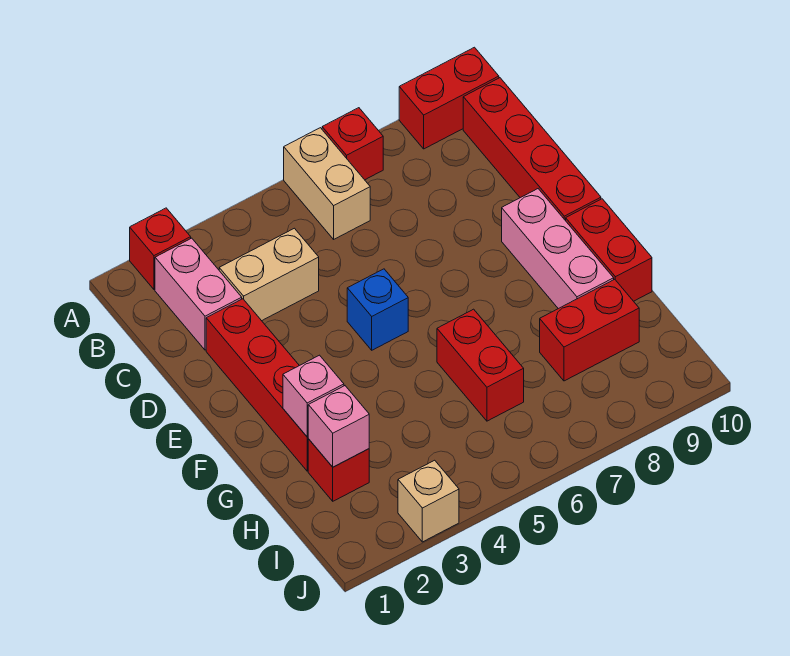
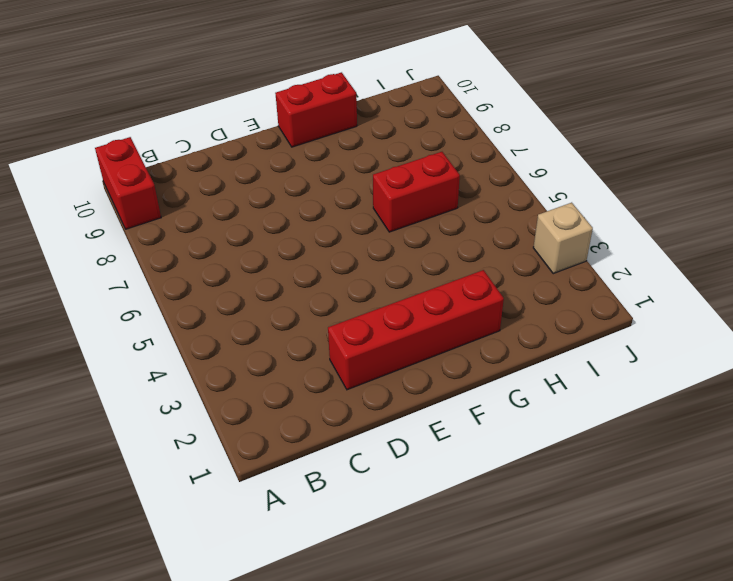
none -> red brick A2 level 1
none -> tan brick A6:B6 level 1
none -> red brick A7 level 1

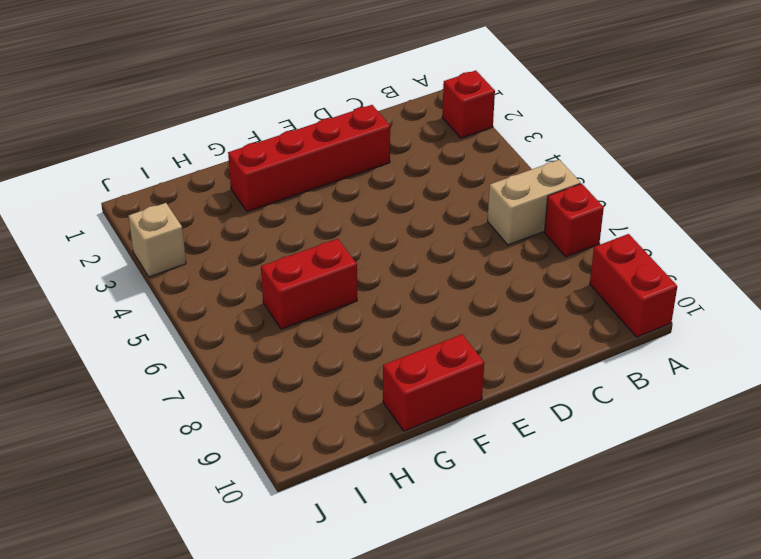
none -> pink brick B2:C2 level 1
none -> red brick B10:E10 level 1
none -> tan brick C3:C4 level 1

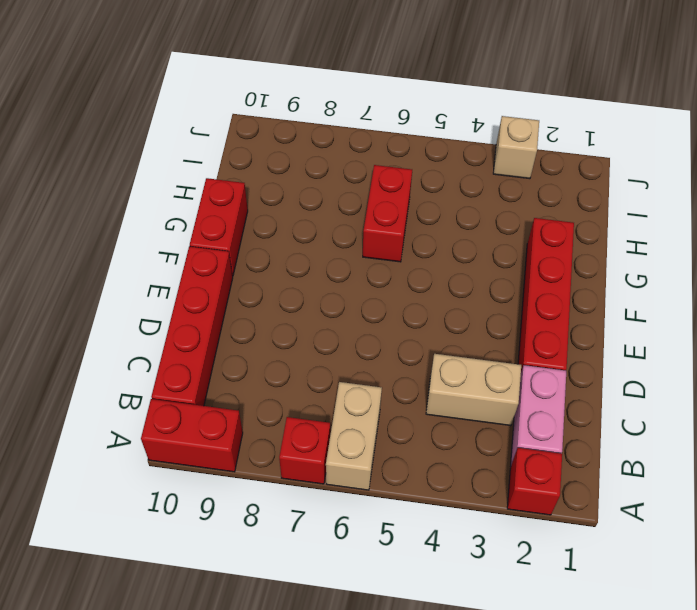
none -> blue brick E5 level 1
none -> pink brick E9:G9 level 1
none -> red brick H2 level 1

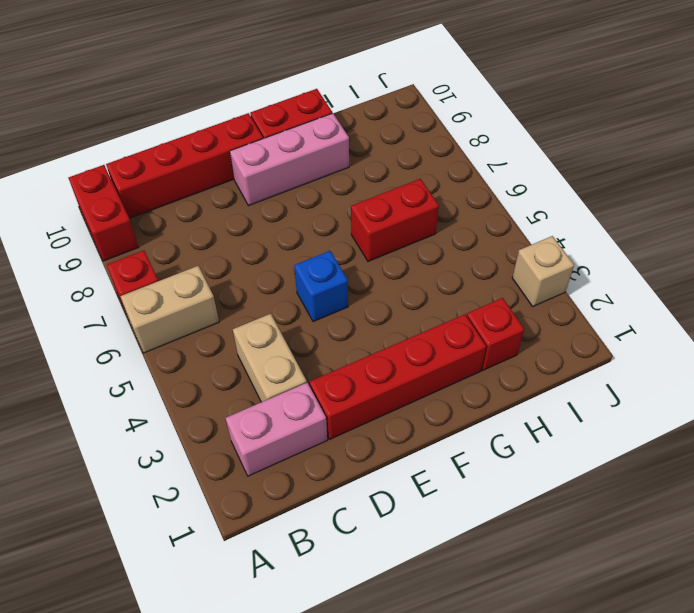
none -> red brick A2 level 1
none -> red brick H8:H9 level 1
none -> pink brick G2 level 2

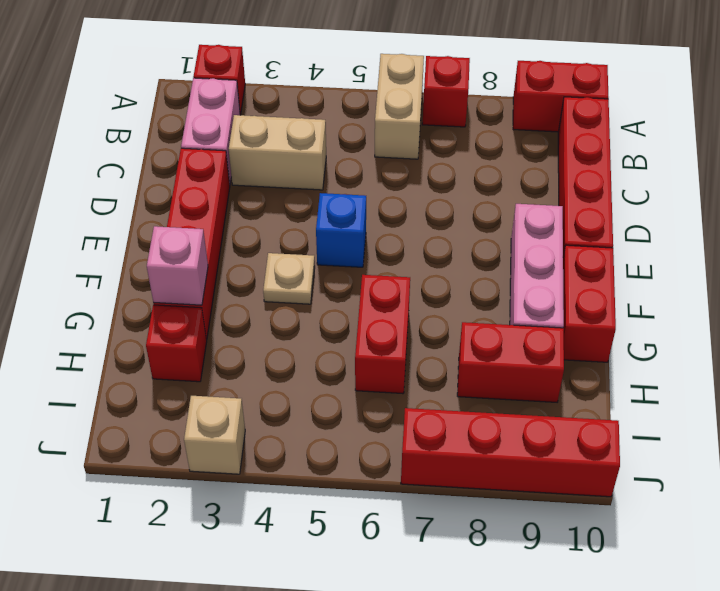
tan plate F4 level 1 -> none
red brick J7:J10 level 1 -> none
none -> pink brick H2 level 2

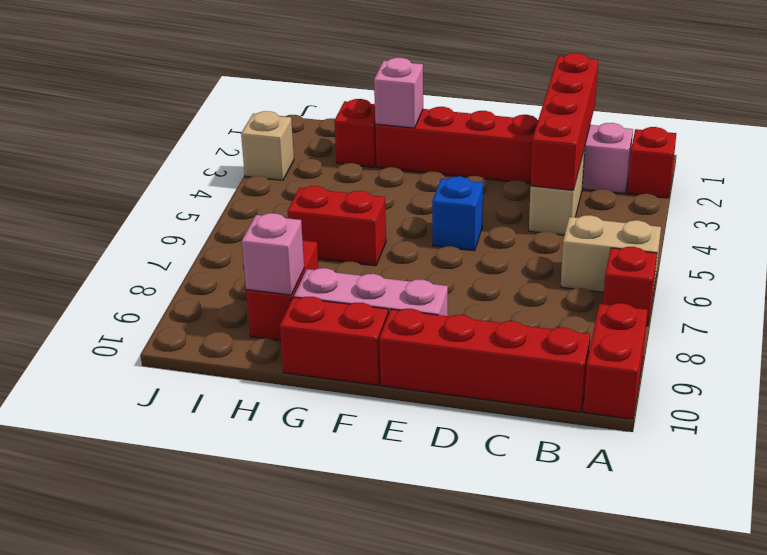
red brick C1:C4 level 2 -> none
pink brick H9 level 2 -> pink brick H2 level 2

